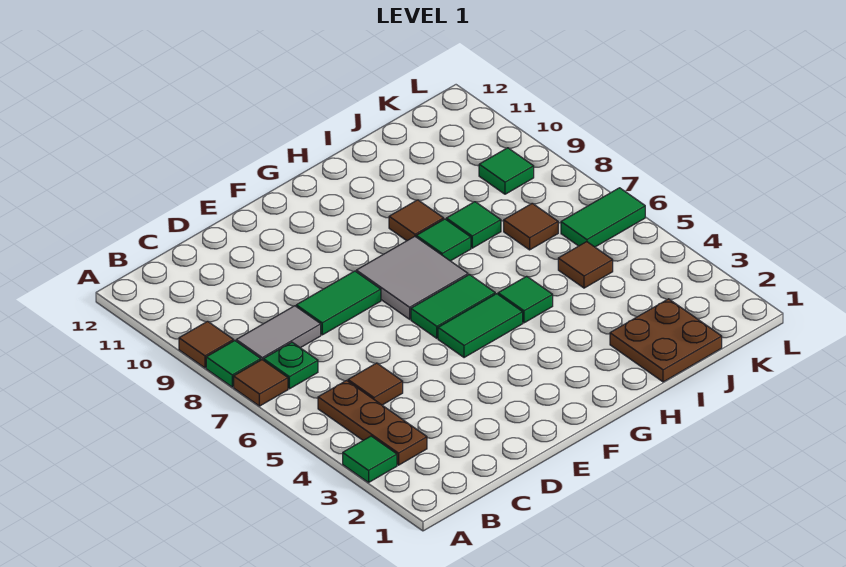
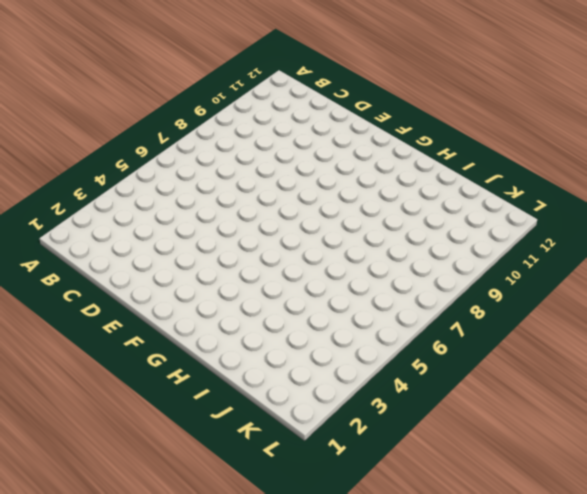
none -> green tile A3 level 1
none -> brown tile A7 level 1
none -> green tile A8 level 1

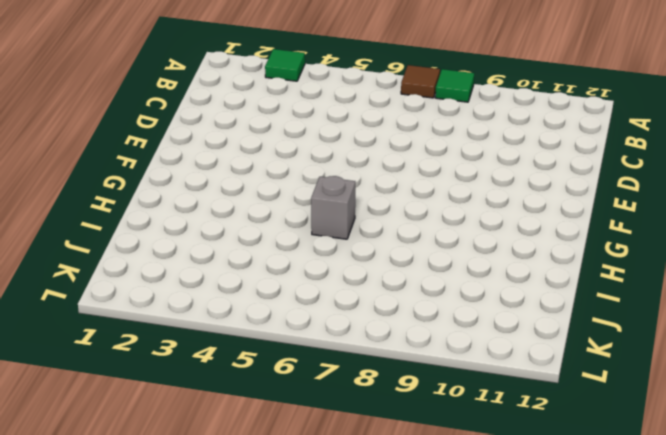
grey brick H6 level 1 -> none
none -> brown tile A9 level 1
none -> brown plate B3:B5 level 1
none -> green plate B7 level 1

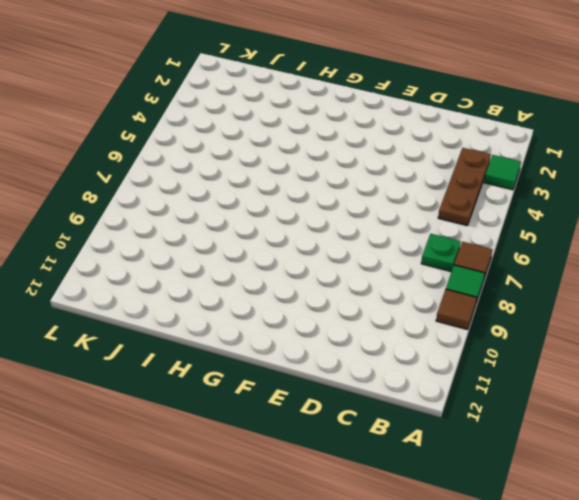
none -> grey tile B8:C8 level 1
none -> brown tile C5 level 1
none -> green tile D8:E8 level 1

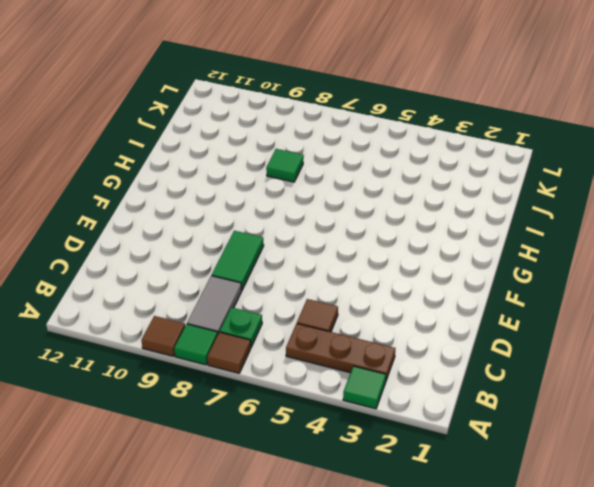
none -> green tile F5:G5 level 1
none -> green tile F6:G6 level 1
none -> grey tile F7:G8 level 1

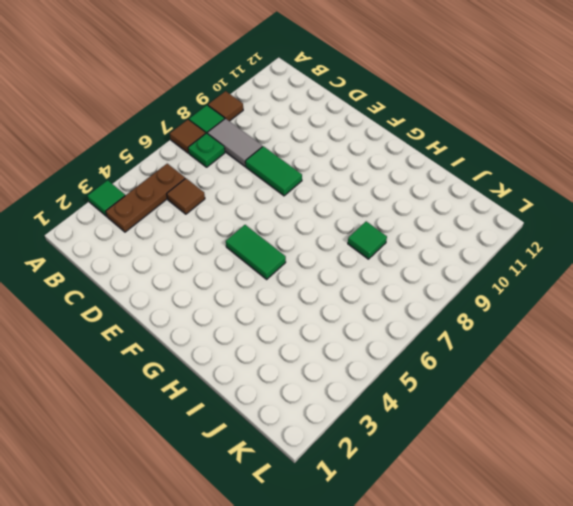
none -> green tile F6:G6 level 1
none -> grey tile F7:G8 level 1
none -> green tile H5 level 1

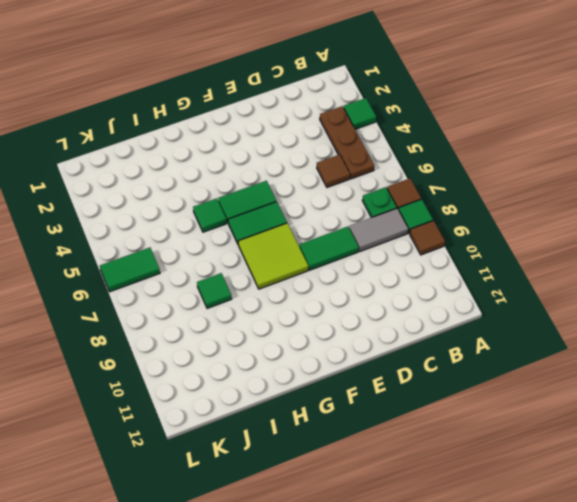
lime tile F7:G8 level 1 -> grey tile F7:G8 level 1
none -> green tile H8 level 1
none -> brown tile H9 level 1
none -> brown plate I1:J2 level 1

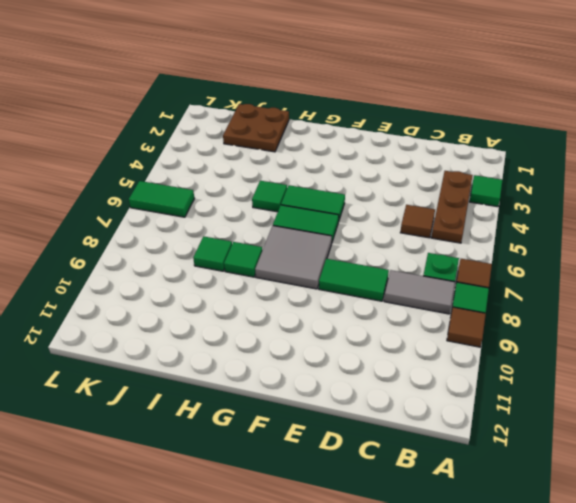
none -> brown tile H9 level 1
none -> brown tile J5 level 1
none -> brown tile J7 level 1

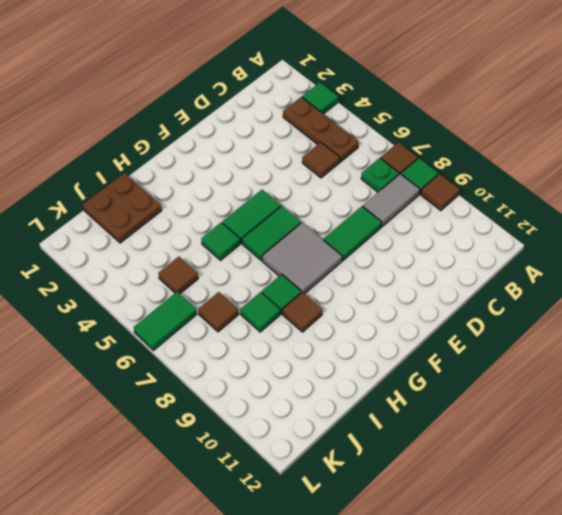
none -> green tile K9 level 1

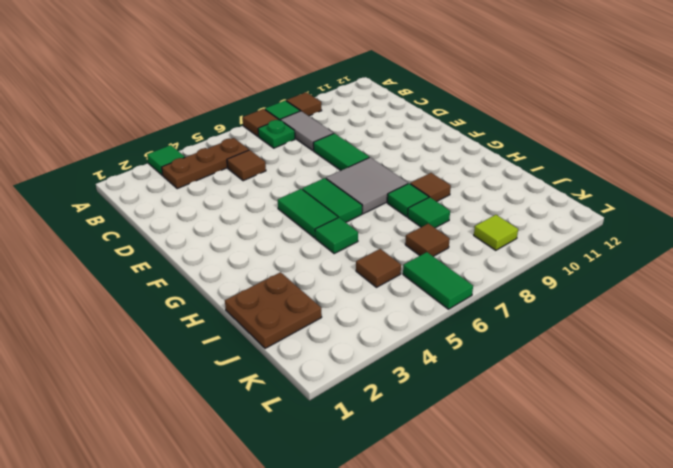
lime tile K9 level 1 -> green tile K9 level 1

